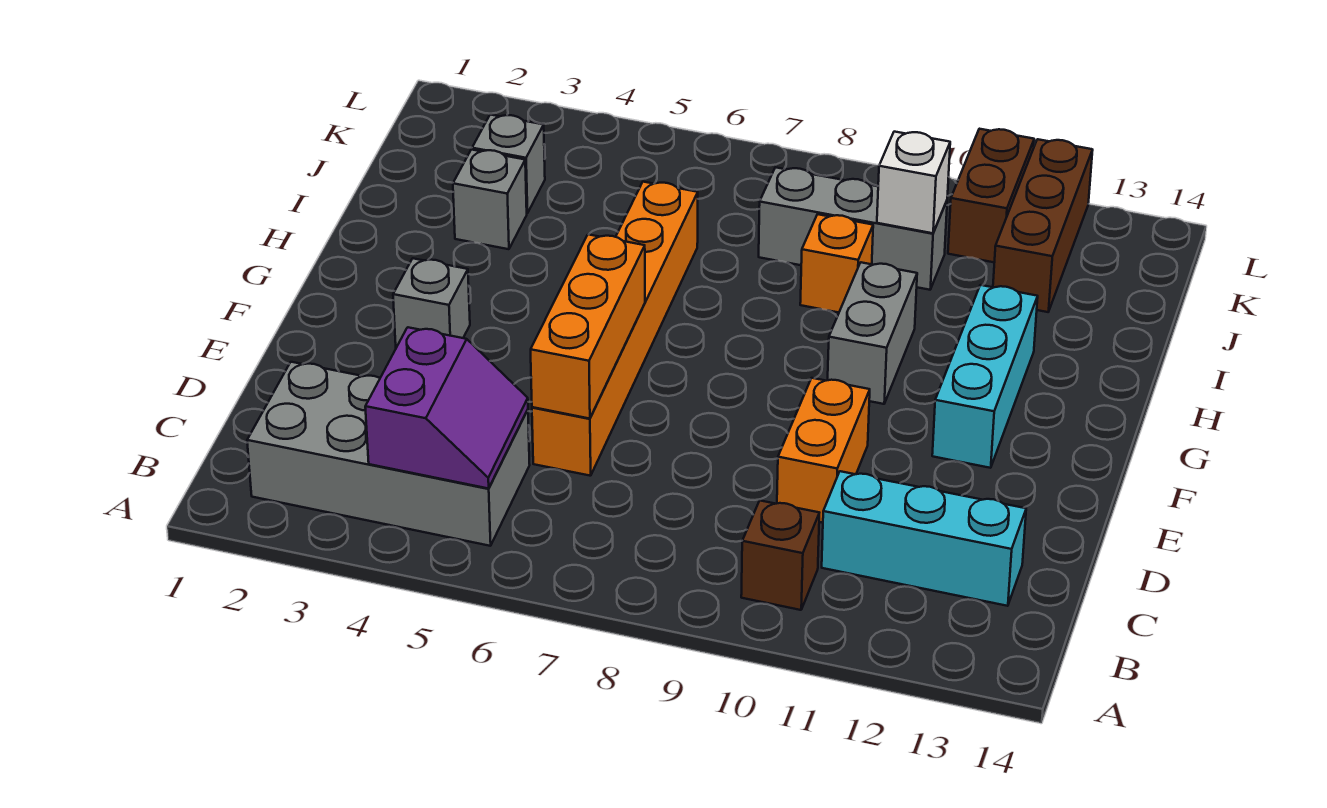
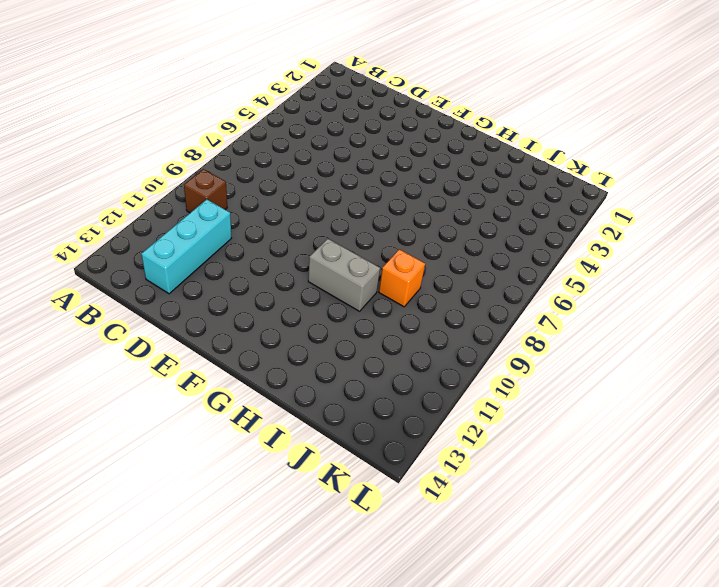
none -> grey brick B2:C5 level 1
none -> orange brick D6:I6 level 1
none -> orange brick D10:E10 level 1

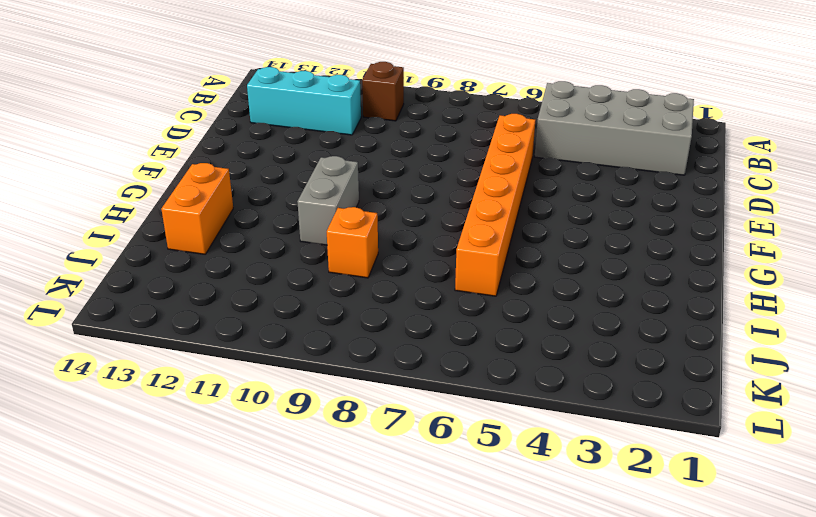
orange brick H13:I13 level 1 -> orange brick D10:E10 level 1
none -> grey brick F3 level 1
none -> cyan brick F12:H12 level 1
none -> grey brick I3 level 1

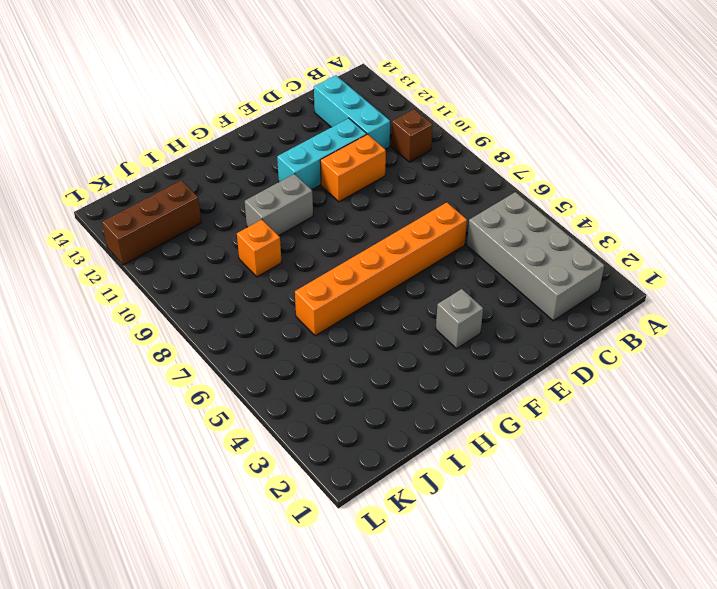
cyan brick D11:F11 level 1 -> cyan brick F12:H12 level 1
none -> grey brick I3 level 1
none -> grey brick J3 level 1
none -> grey brick J8:J10 level 1

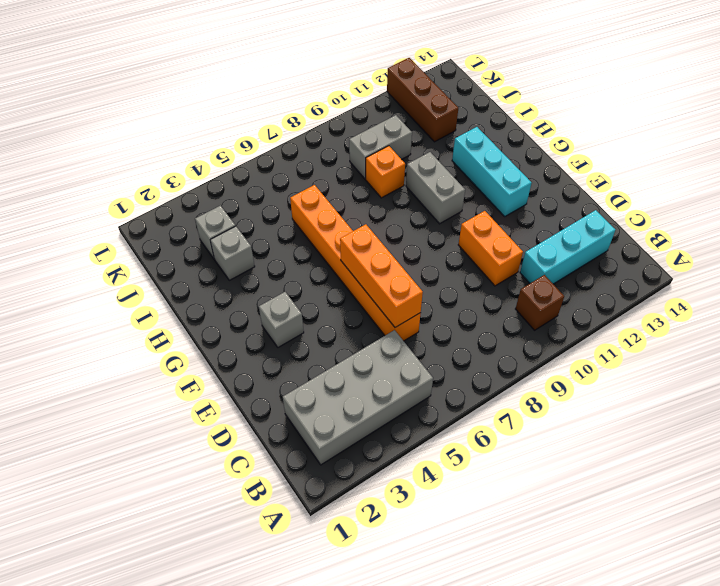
grey brick J9:J10 level 1 -> grey brick J8:J10 level 1
none -> brown brick K11:L11 level 1
none -> purple slope B4:C5 level 2 top 4
none -> white brick J10 level 2

